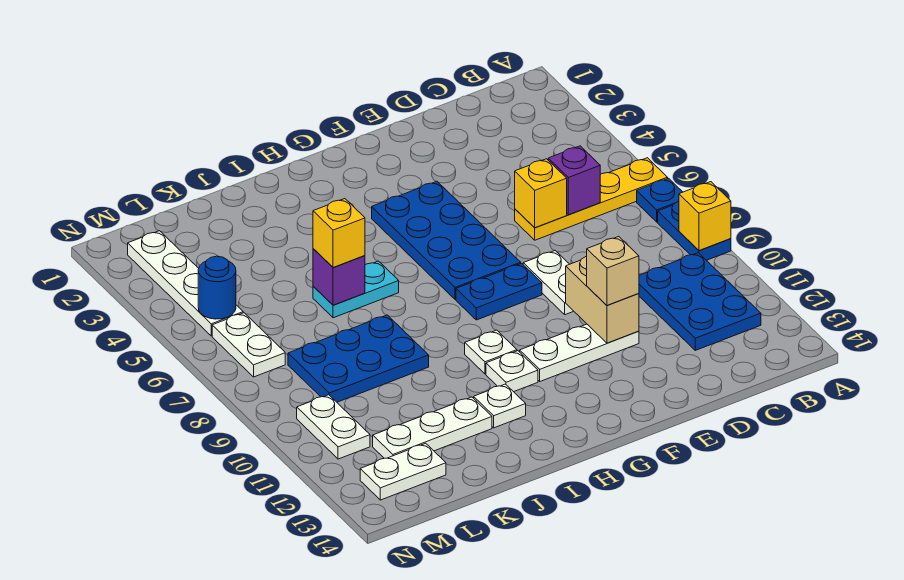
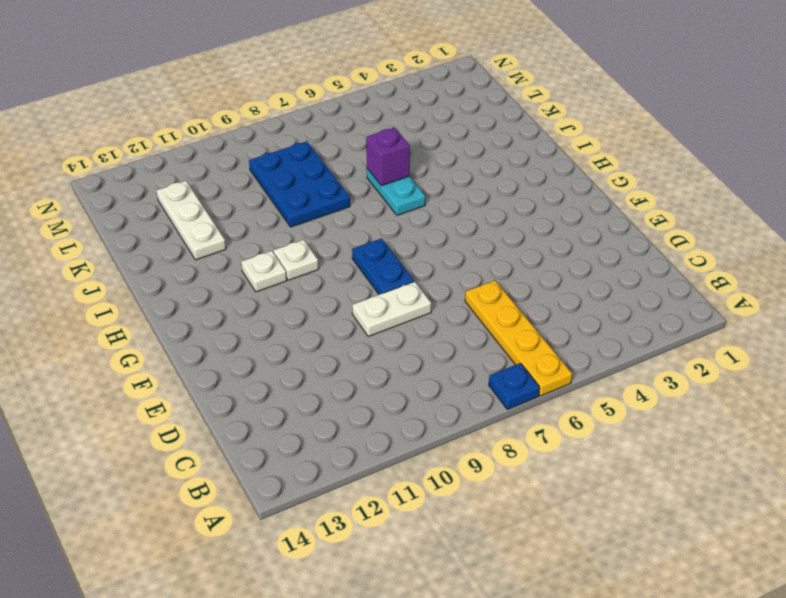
none -> blue plate A8:A9 level 1
none -> blue plate B10:C12 level 1
none -> white plate E11:G11 level 1

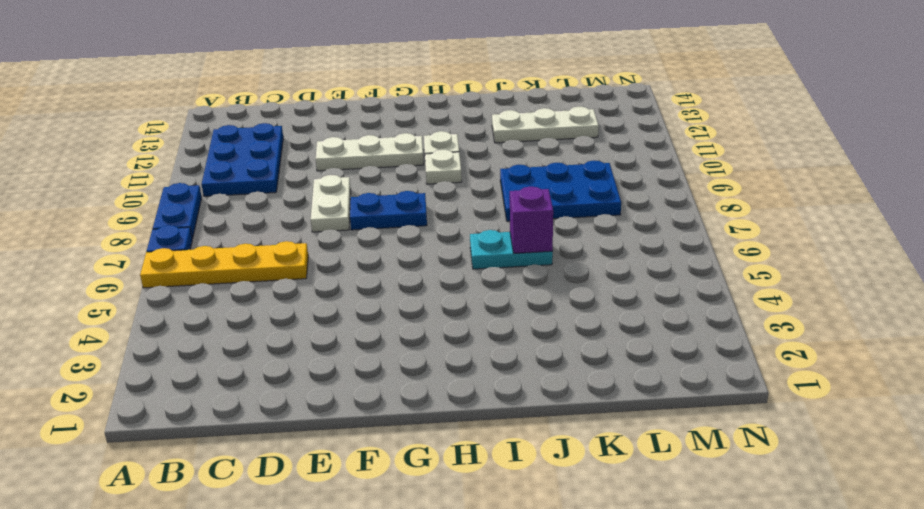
none -> blue plate F4:G7 level 1
none -> white plate I12 level 1
none -> white plate L13:M13 level 1

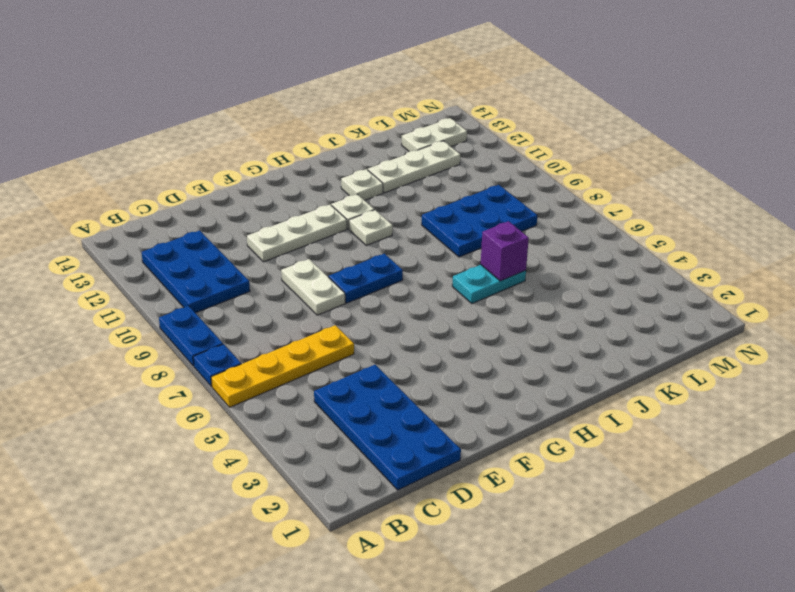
blue plate C1:D4 level 1 -> blue plate F4:G7 level 1
none -> white plate M2:M5 level 1
none -> white plate M6:M7 level 1
none -> white plate M10:M11 level 1

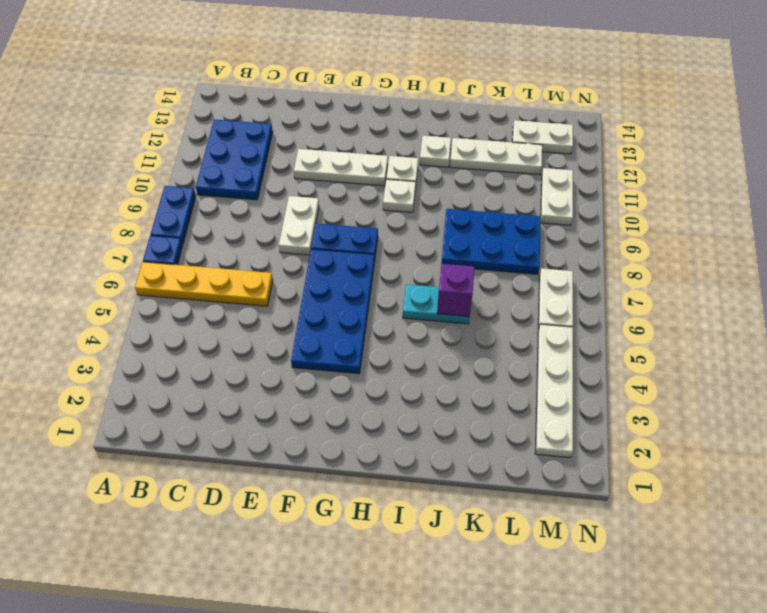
none -> yellow brick A9 level 2
none -> purple brick C6 level 2
none -> yellow brick D6 level 2

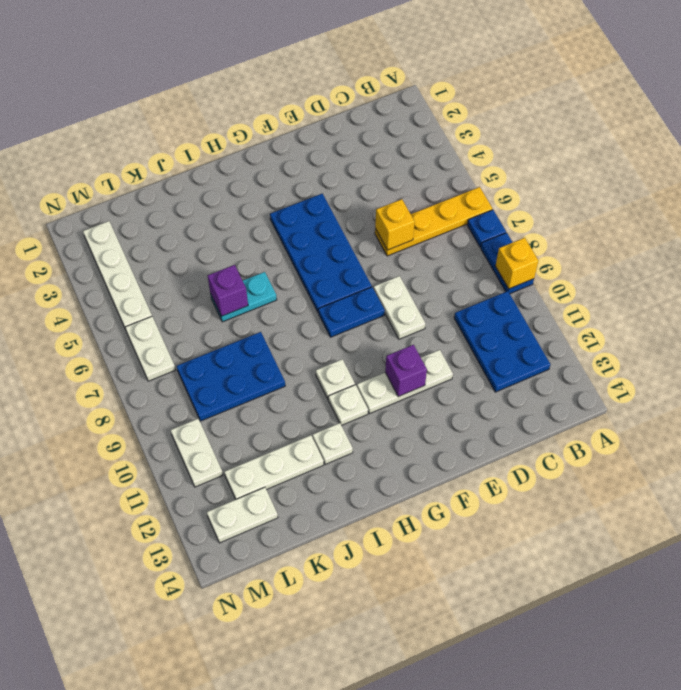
purple brick F11 level 2 -> purple brick C6 level 2
none -> tan brick E10:E11 level 2
none -> blue round brick M5 level 2
none -> tan brick E11 level 3

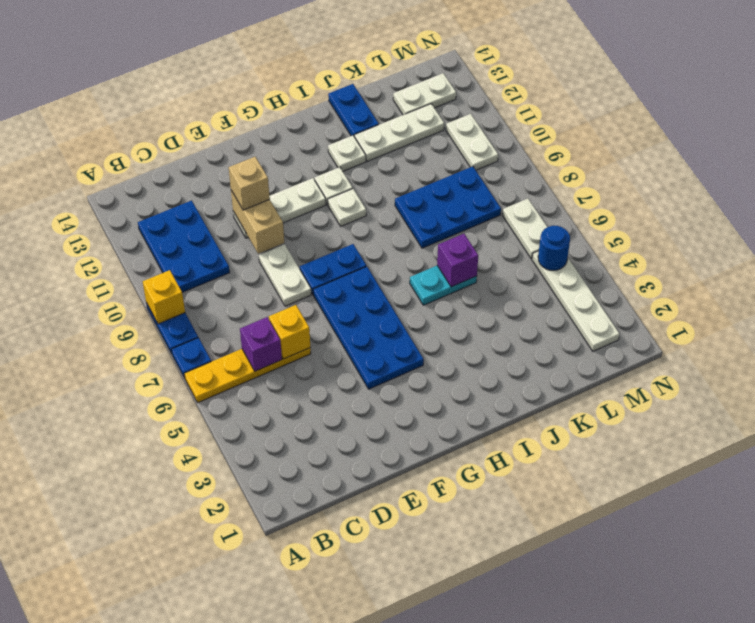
blue plate J13:J14 level 1 -> none
none -> yellow brick J6 level 3

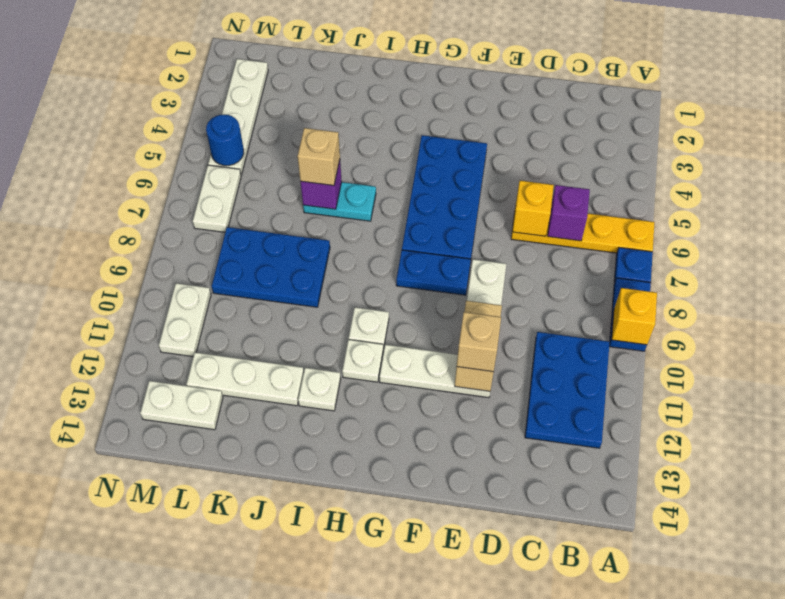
tan brick J6 level 3 -> yellow brick J6 level 3

